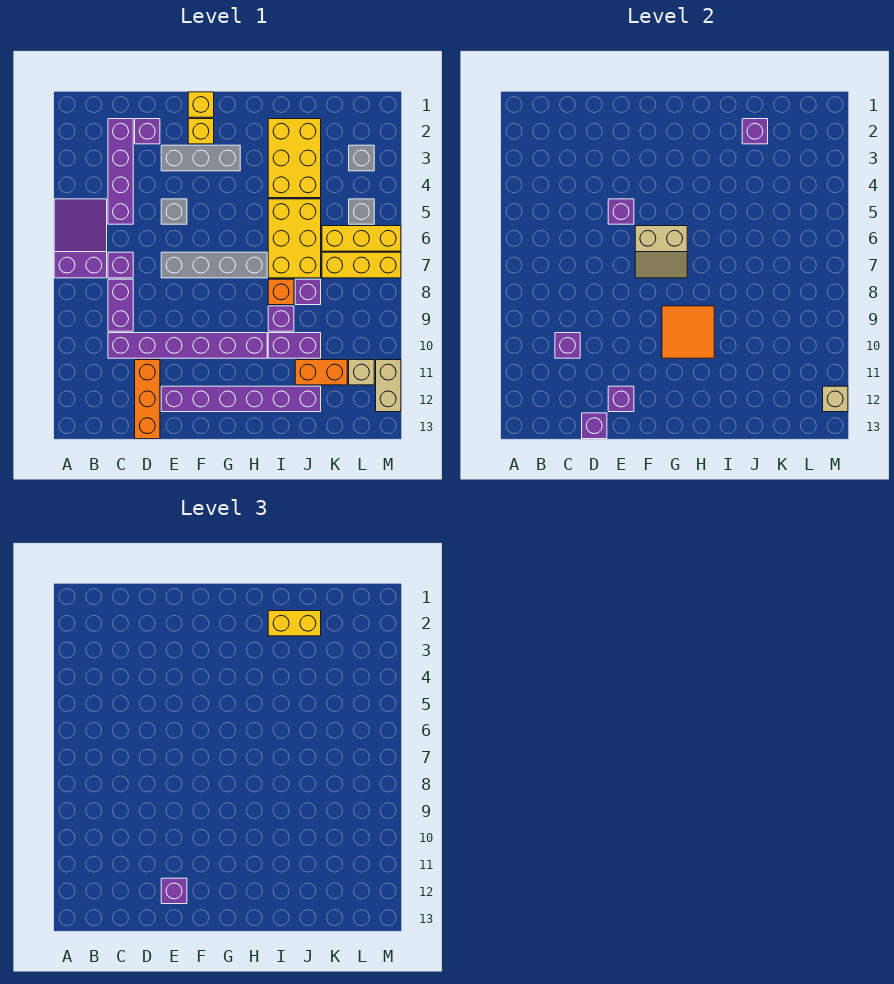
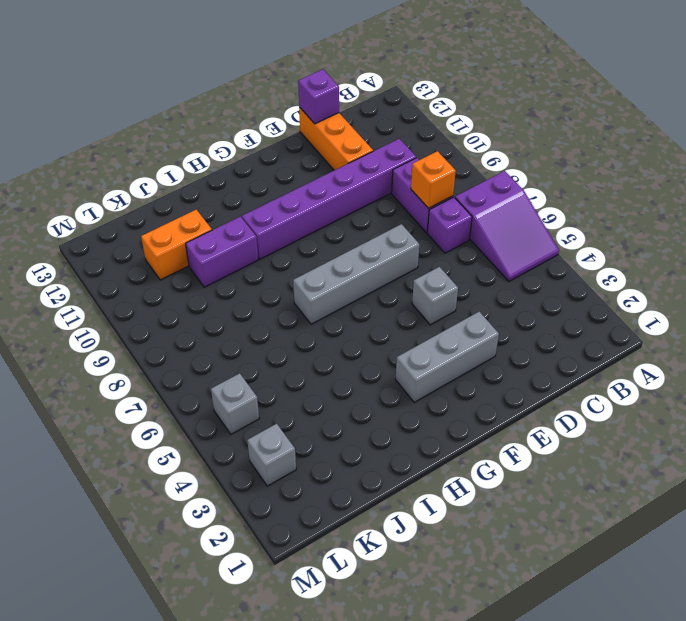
orange brick C8 level 2 -> orange brick I8 level 1
none -> purple brick C2:C5 level 1
none -> purple brick D2 level 1
none -> purple brick E12:J12 level 1
none -> yellow brick F1 level 1

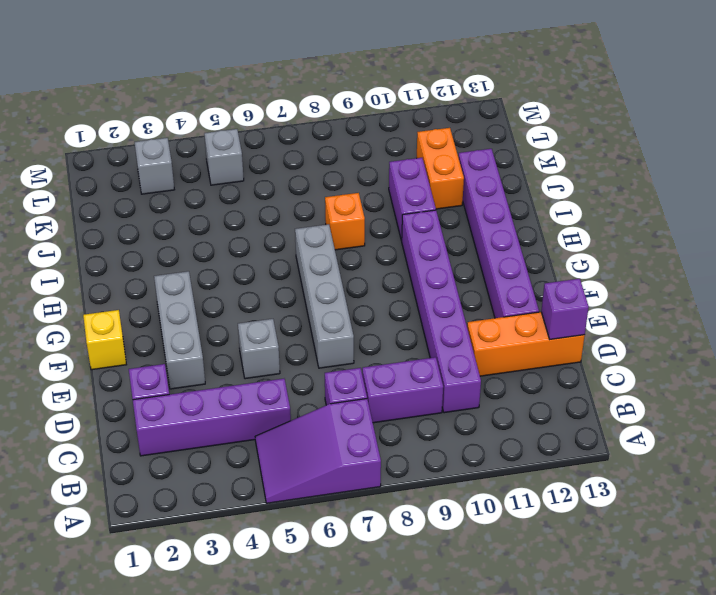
none -> yellow brick F2 level 1
none -> yellow brick I2:J4 level 1
none -> yellow brick I5:J7 level 1
none -> purple brick I9 level 1

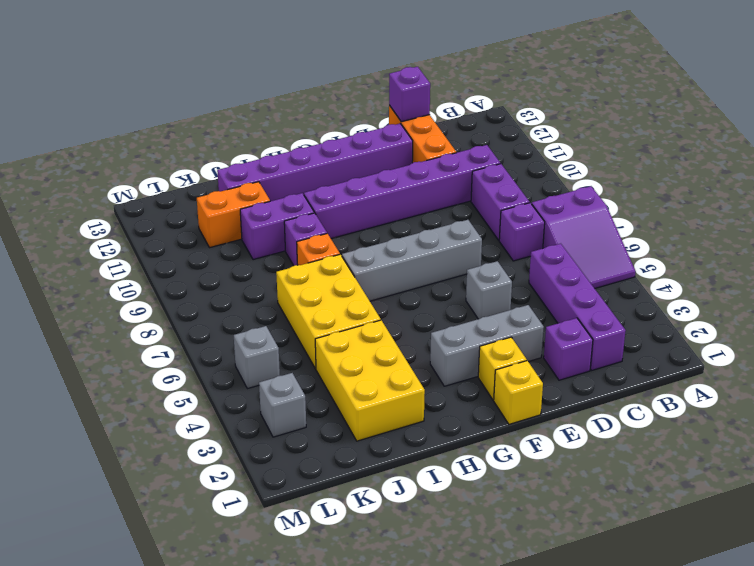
none -> purple brick J8 level 1
none -> yellow brick K6:M6 level 1
none -> yellow brick K7:M7 level 1
none -> tan brick L11 level 1

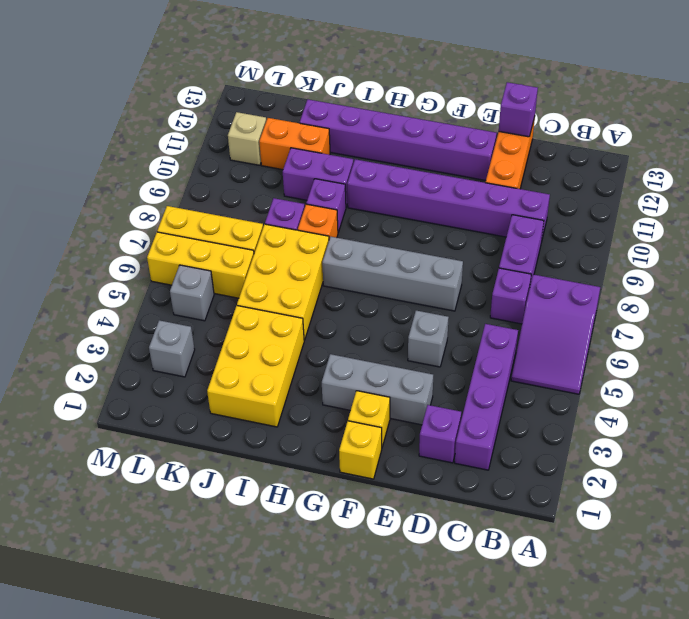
none -> tan brick M11:M12 level 1
none -> purple brick C10 level 2
none -> purple brick E5 level 2
none -> purple brick E12 level 2

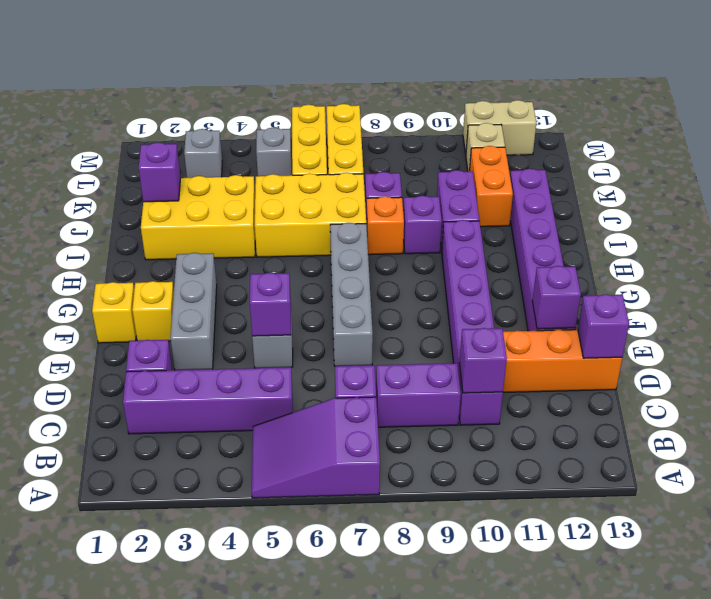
none -> tan slope F6:G7 level 2 top 6
none -> orange tile G9:H10 level 2
none -> tan brick M12 level 2
none -> purple brick E12 level 3

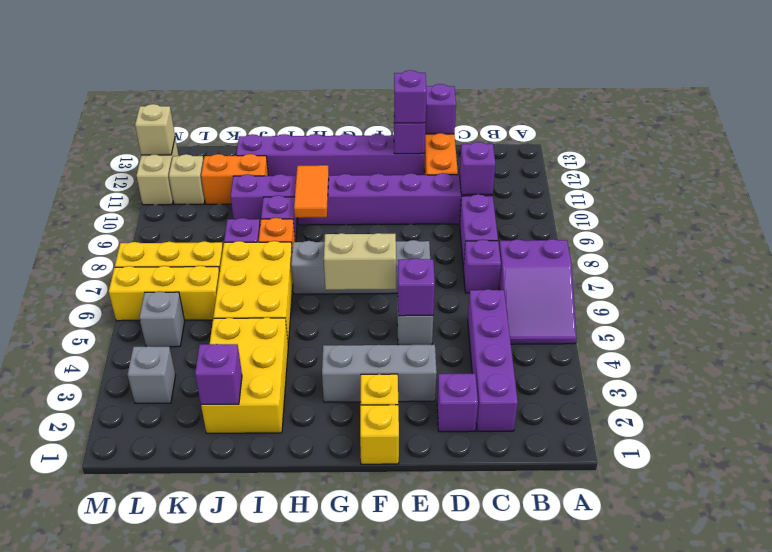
orange tile H9:H10 level 2 -> orange tile G9:H10 level 2
none -> yellow brick I2:J2 level 3

